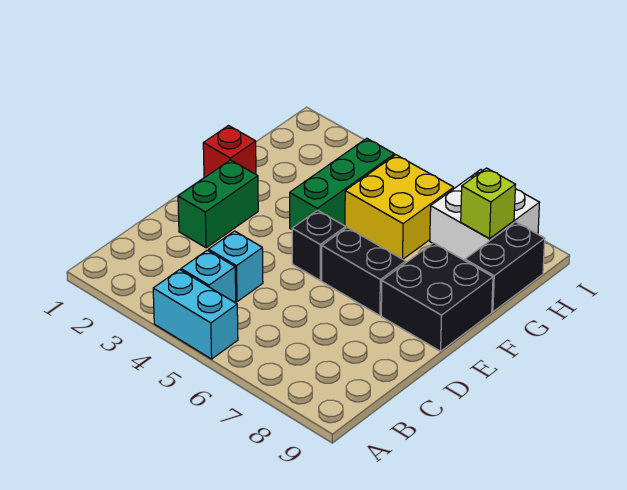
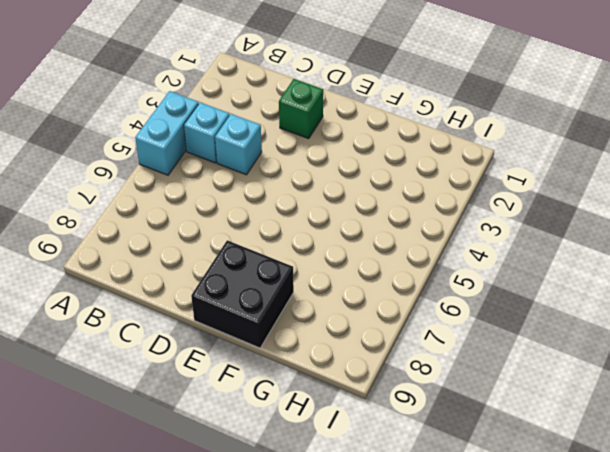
green brick D2 level 1 -> green brick D2:E2 level 1
none -> black brick E5 level 1
none -> black brick E6:E7 level 1
none -> red brick F1 level 1

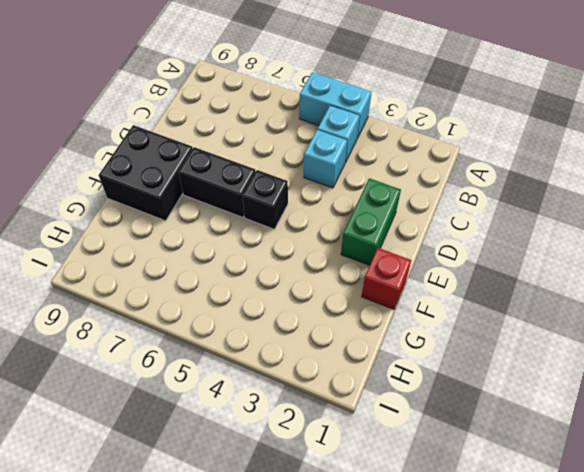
none -> green brick F4:H4 level 1
none -> yellow brick G5:H6 level 1
none -> black brick G9:H9 level 1

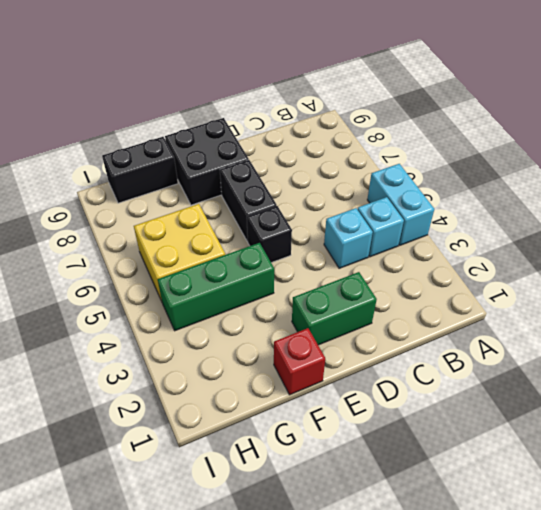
none -> white brick H7:I8 level 1
none -> lime brick H8 level 2

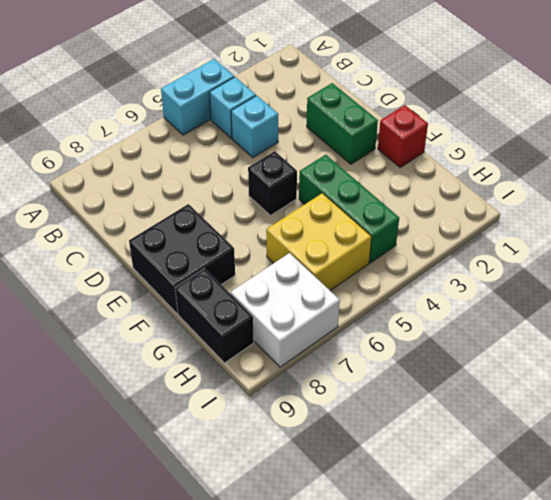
none -> black brick E6:E7 level 1
none -> lime brick H8 level 2

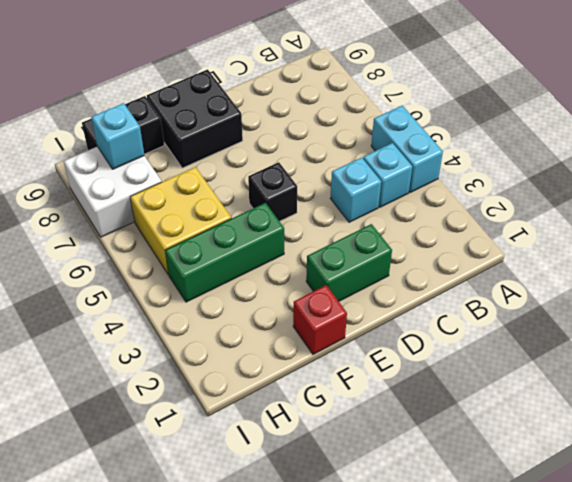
cyan brick H8 level 2 -> lime brick H8 level 2
none -> black brick E6:E7 level 1

